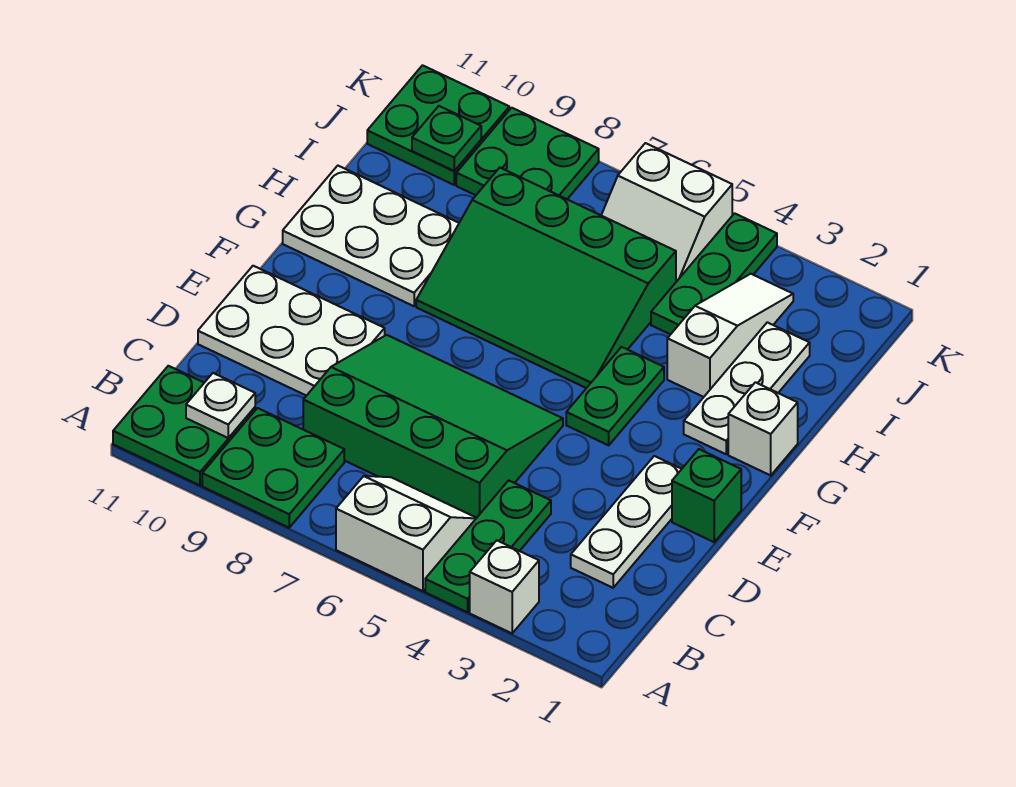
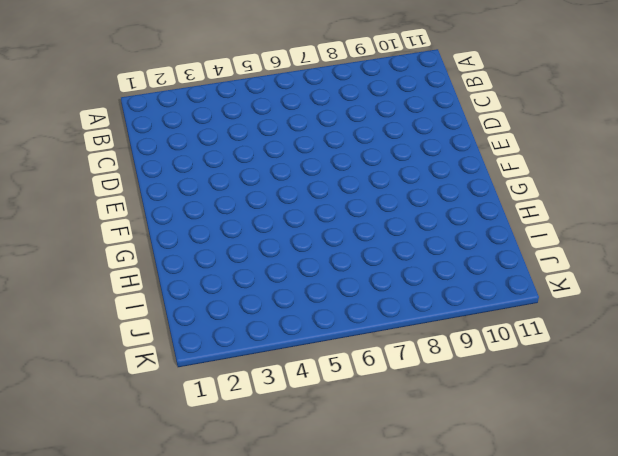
none -> white brick A3 level 1
none -> green plate A4:C4 level 1
none -> white slope A5:B6 level 1 top A

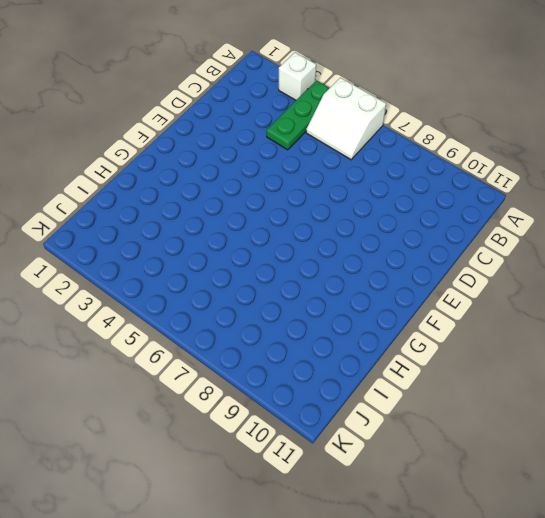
none -> green plate A8:B9 level 1
none -> green plate A10:B11 level 1
none -> white plate C2:E2 level 1

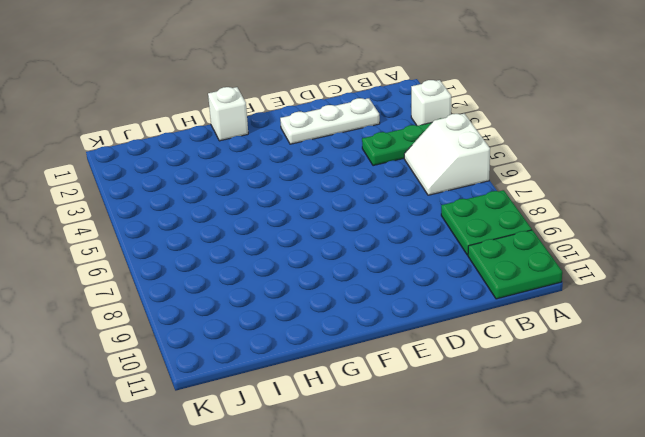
none -> green slope C5:E8 level 1 top C
none -> white plate D9:E11 level 1
none -> green brick E1 level 1

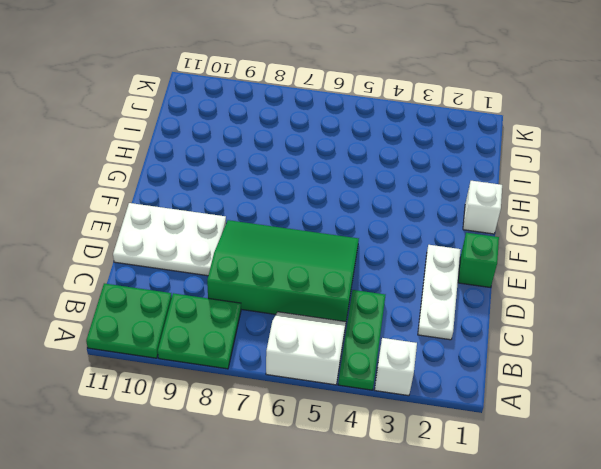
none -> green plate F4:G4 level 1
none -> white plate G2:I2 level 1
none -> green slope G5:I8 level 1 top I

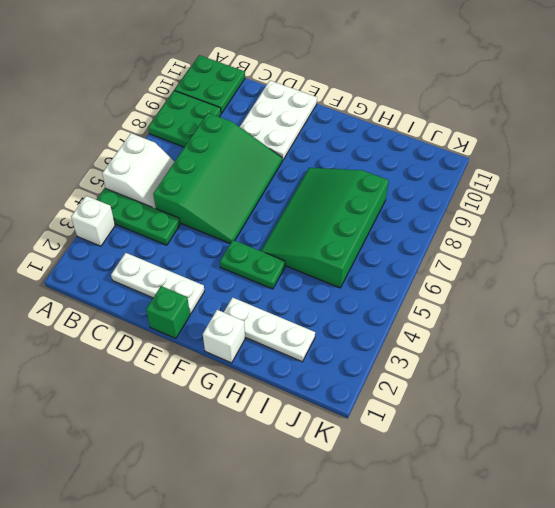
none -> white plate G9:H11 level 1
none -> white slope H3:J3 level 1 top H
none -> green plate I4:K4 level 1

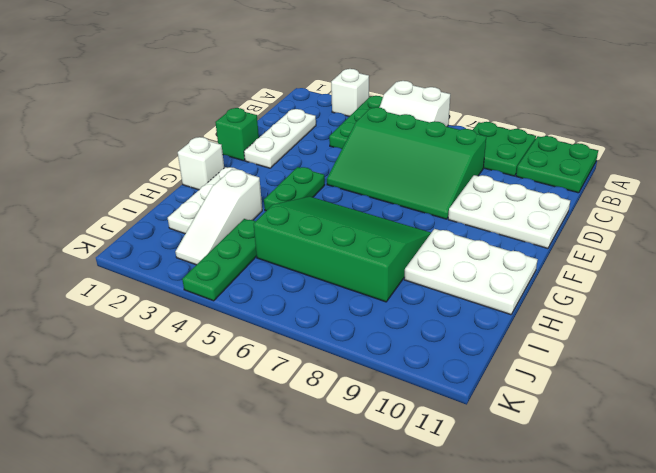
none -> white slope J5:K6 level 1 top K
none -> green plate J8:K9 level 1
none -> green plate J10:K11 level 1

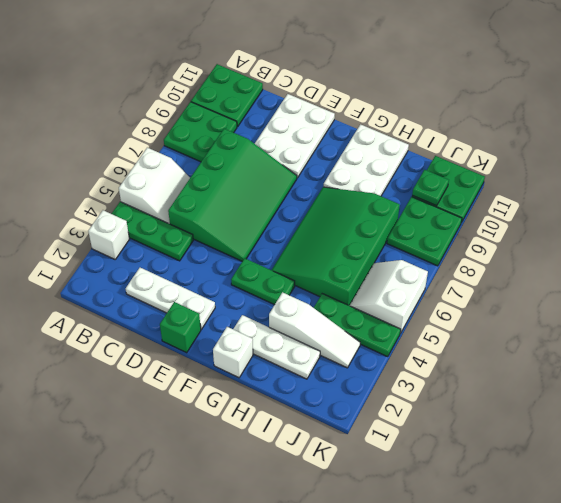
none -> white plate B10 level 2

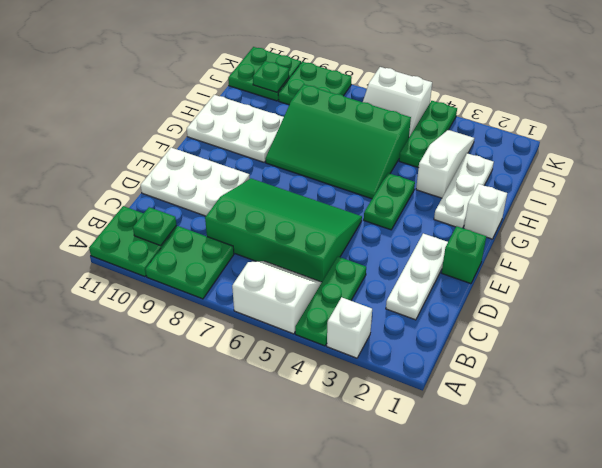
green plate B10 level 2 -> white plate B10 level 2

